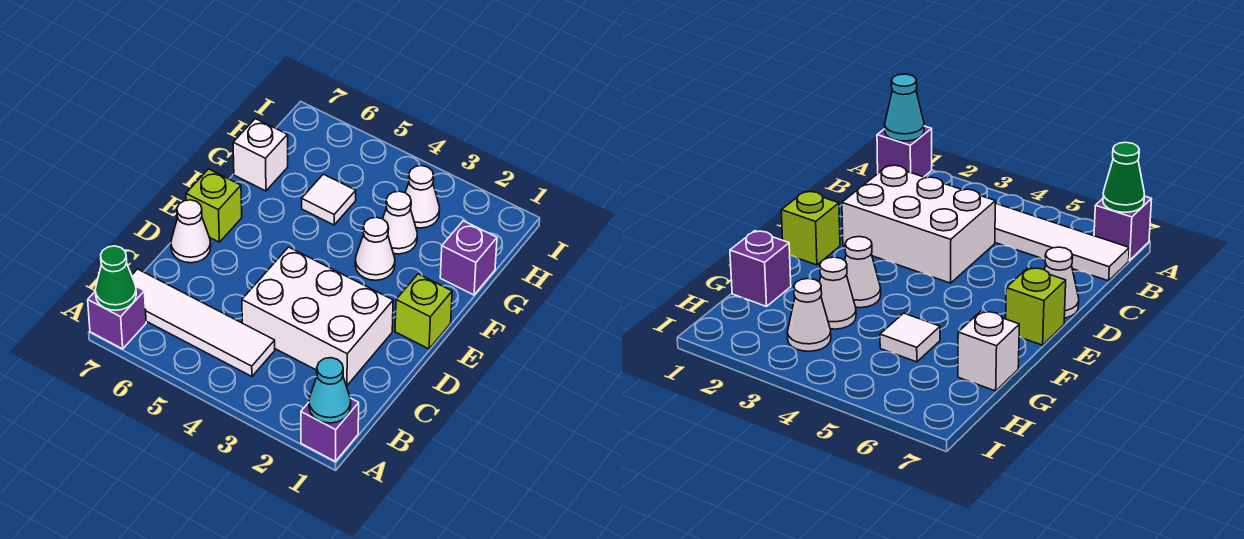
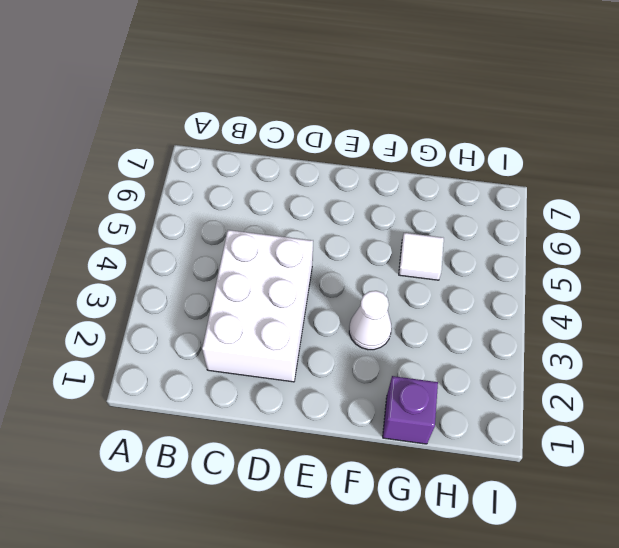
none -> purple brick A1 level 1
none -> purple brick A7 level 1
none -> white tile B4:B7 level 1

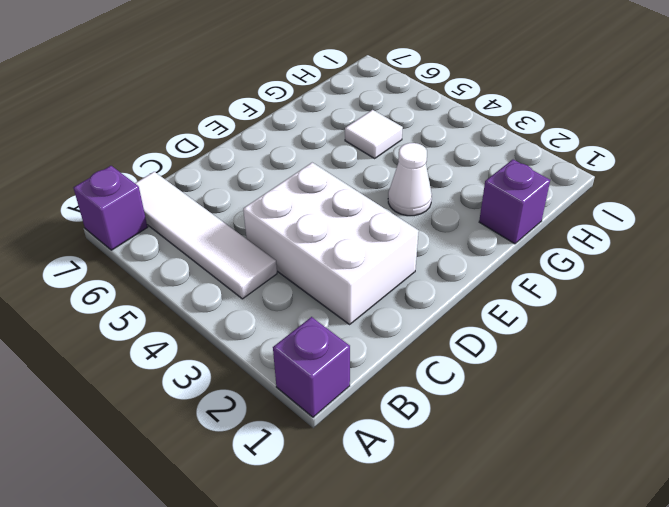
none -> white cone D7 level 1
none -> lime brick E1 level 1
none -> lime brick E7 level 1

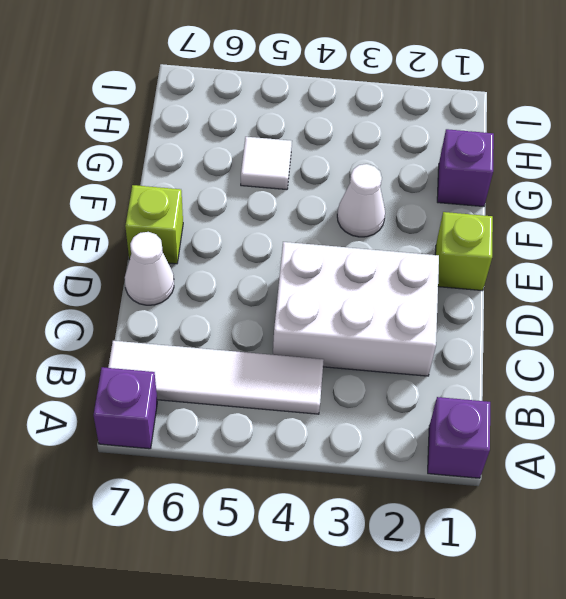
none -> white cone G3 level 1
none -> white brick G7 level 1
none -> white cone H3 level 1

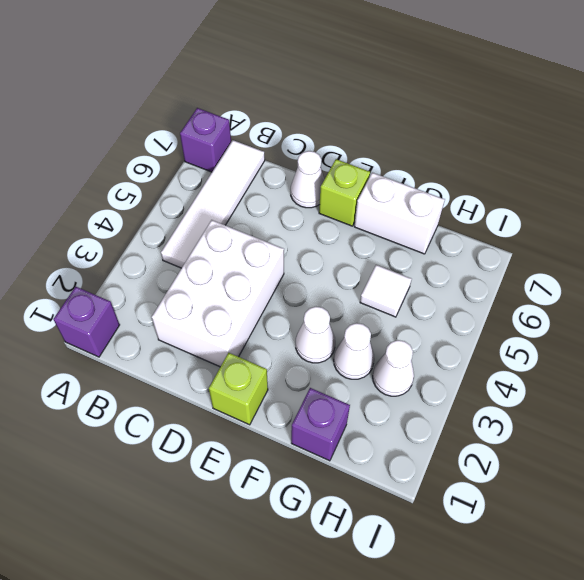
white brick F7:G7 level 1 -> white brick G7 level 1
none -> cyan cone A1 level 2
none -> green cone A7 level 2

